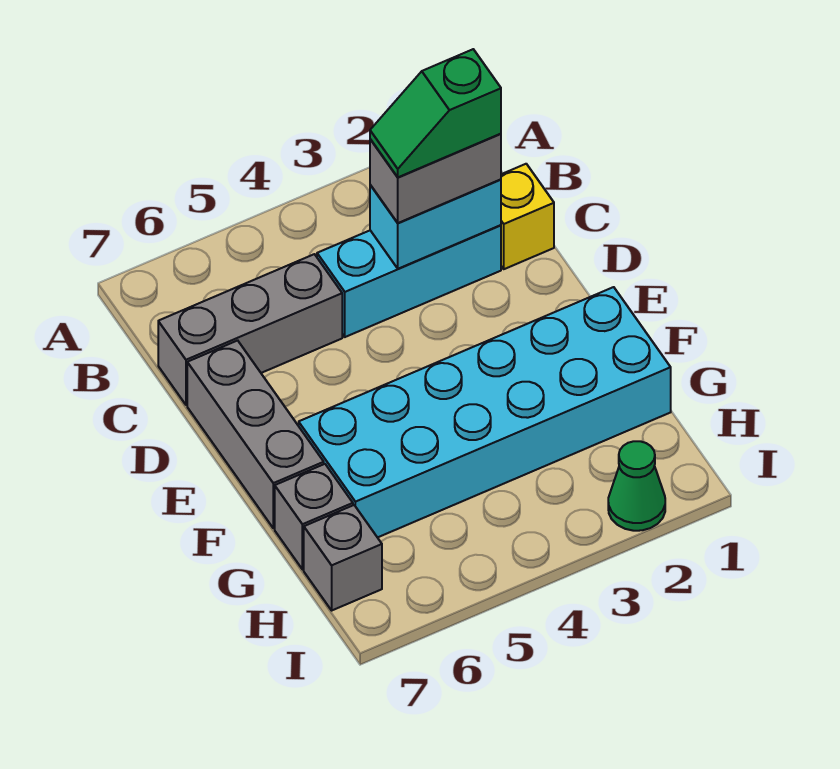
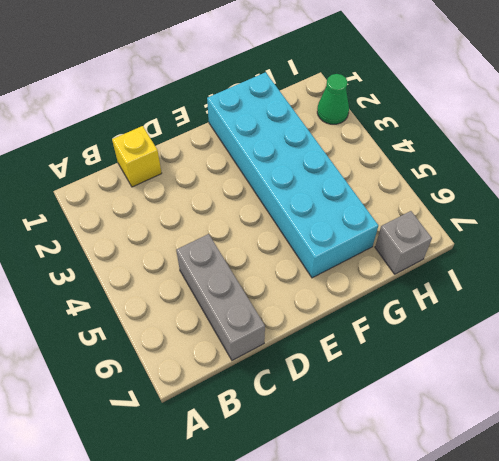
none -> cyan brick C2:C4 level 1
none -> grey brick D7:F7 level 1

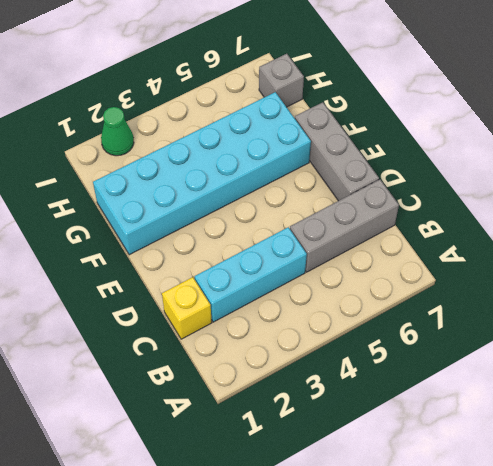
none -> grey brick G7 level 1
none -> cyan brick C2:C3 level 2

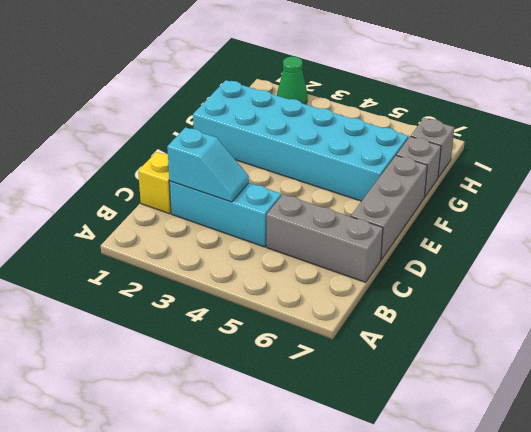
cyan slope C2:C3 level 2 top 2 -> cyan brick C2:C3 level 2
none -> grey brick C2:C3 level 3
none -> green slope C2:C3 level 4 top 2

